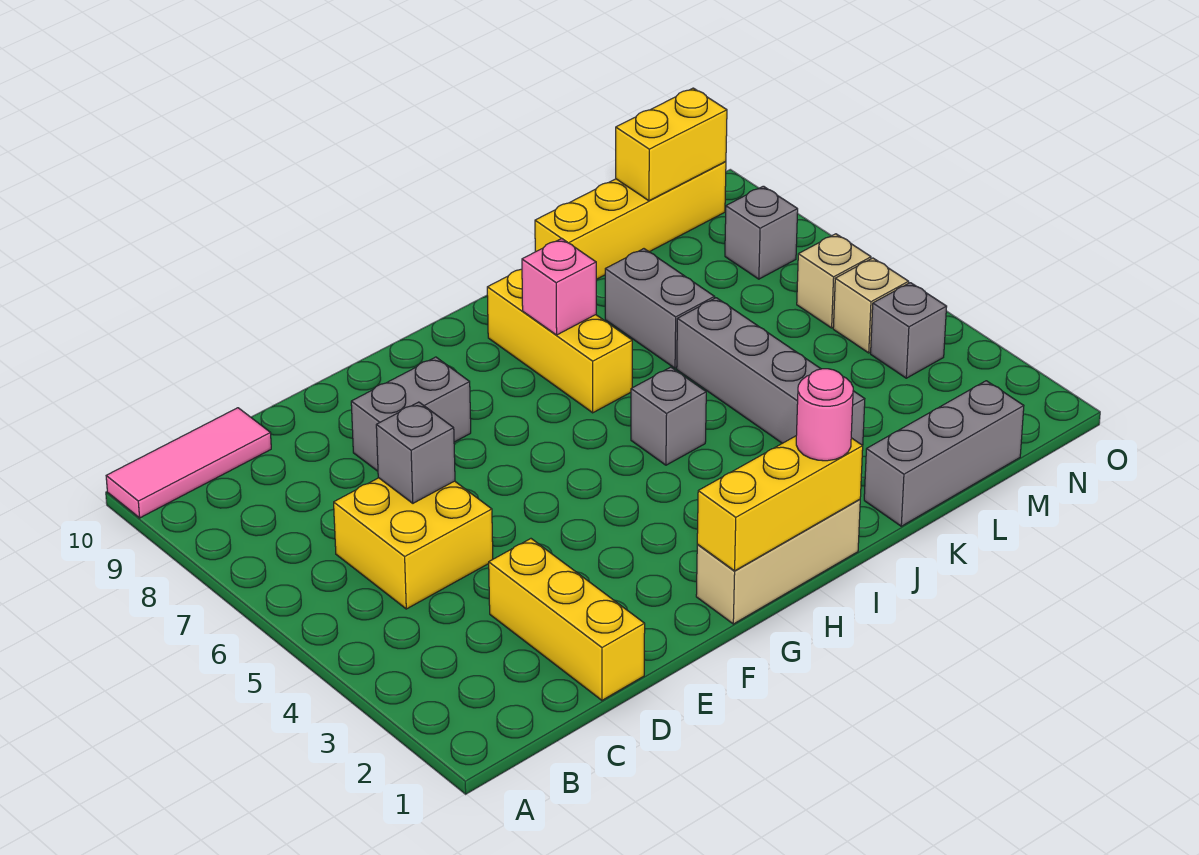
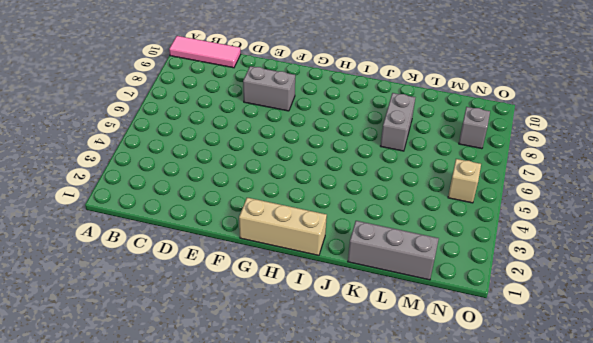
none -> yellow brick C5:D6 level 1
none -> yellow brick D1:D3 level 1
none -> grey brick I5 level 1

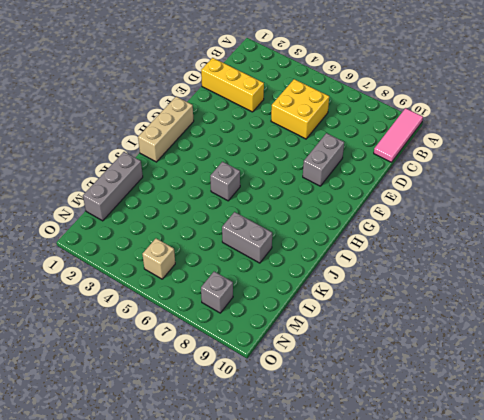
none -> yellow brick I7:I9 level 1
none -> grey brick K3:K6 level 1
none -> yellow brick K10:N10 level 1

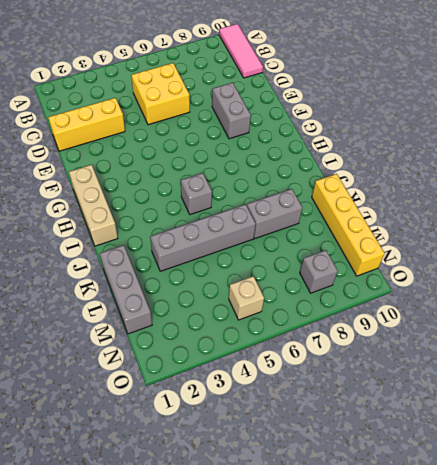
none -> yellow brick I7:I9 level 1
none -> grey brick N4 level 1
none -> tan brick N6 level 1

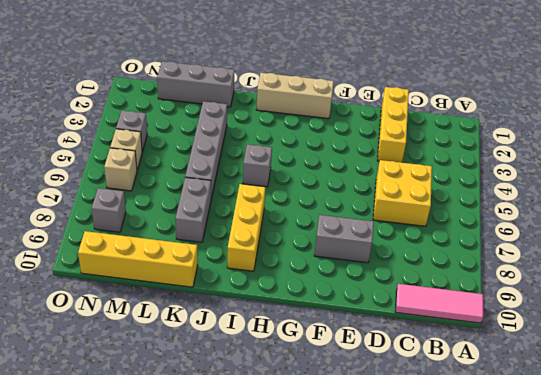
none -> grey brick D6 level 2
none -> yellow brick G1:I1 level 2
none -> pink brick I8 level 2

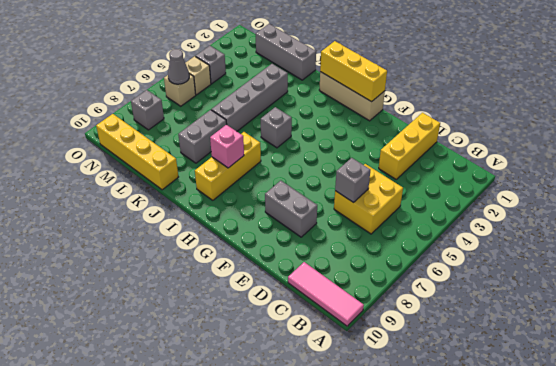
grey cone N6 level 2 -> none
none -> yellow brick M10:N10 level 2
none -> pink round brick I1 level 3

